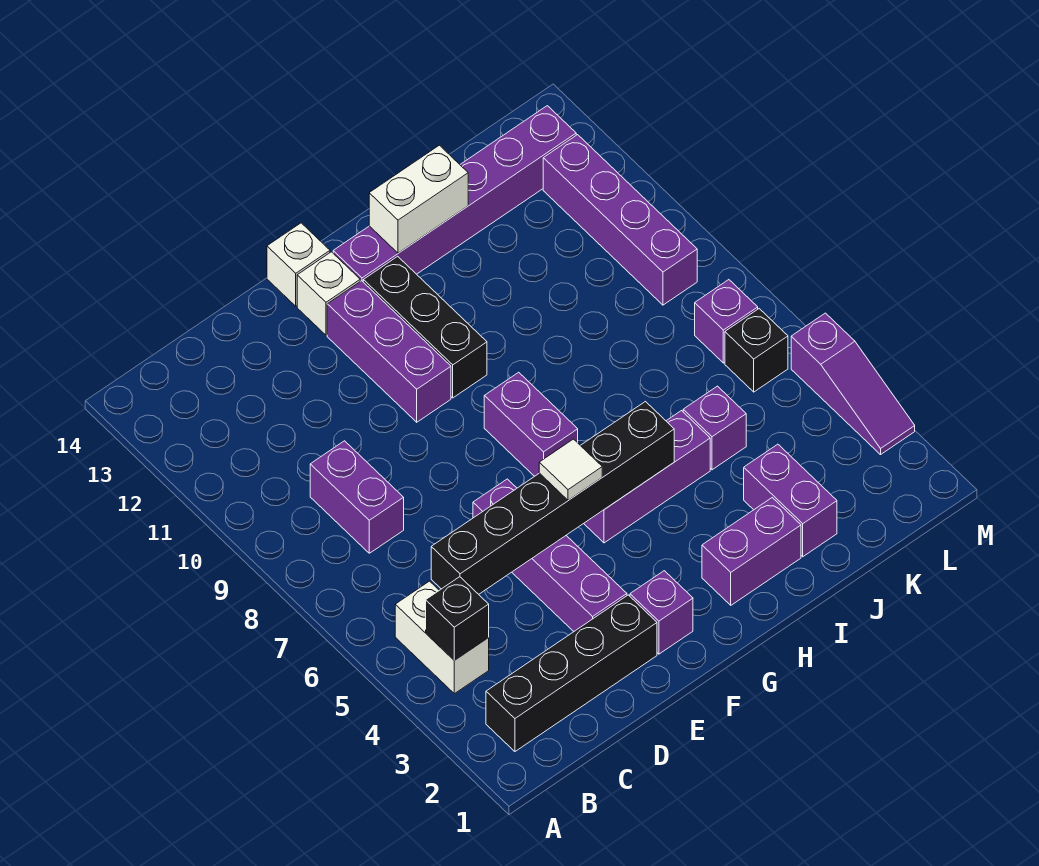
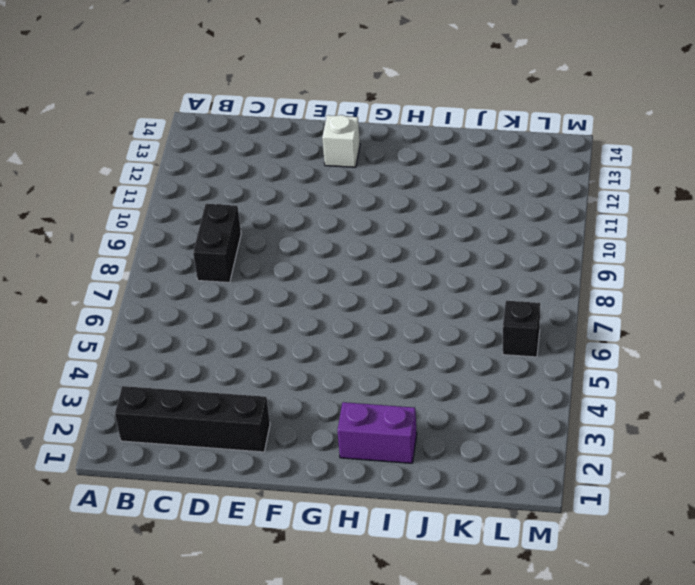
black brick C8:C9 level 1 -> purple brick C8:C9 level 1
none -> white brick B4:B5 level 1
none -> purple brick E3:E6 level 1
none -> purple brick F2 level 1

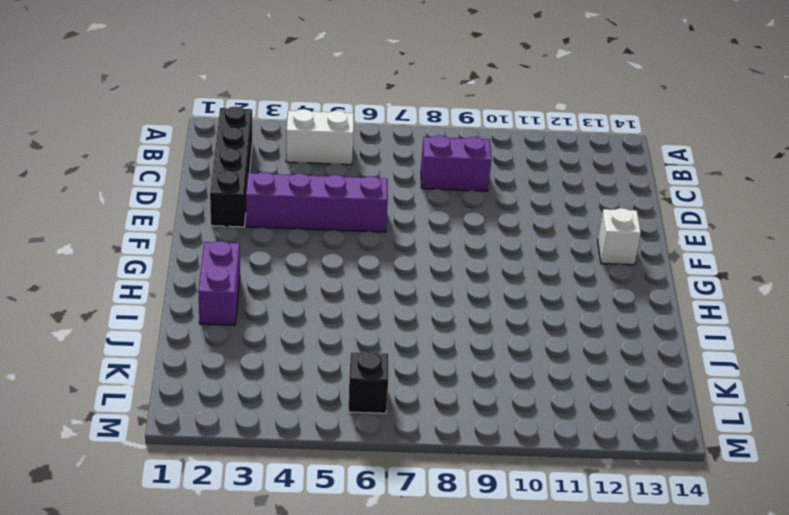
none -> purple brick F2 level 1
none -> purple brick F10:F12 level 1
none -> white brick F14 level 1

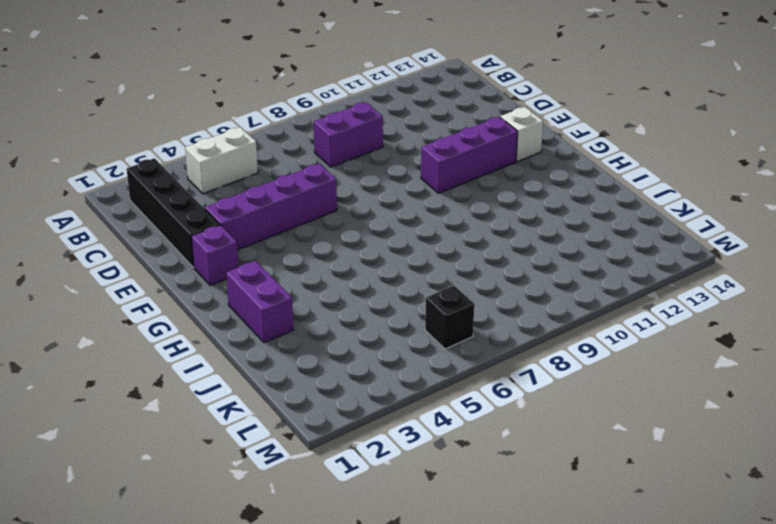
none -> white brick F14 level 1
none -> purple brick G5:I5 level 1
none -> purple brick G7:G8 level 1

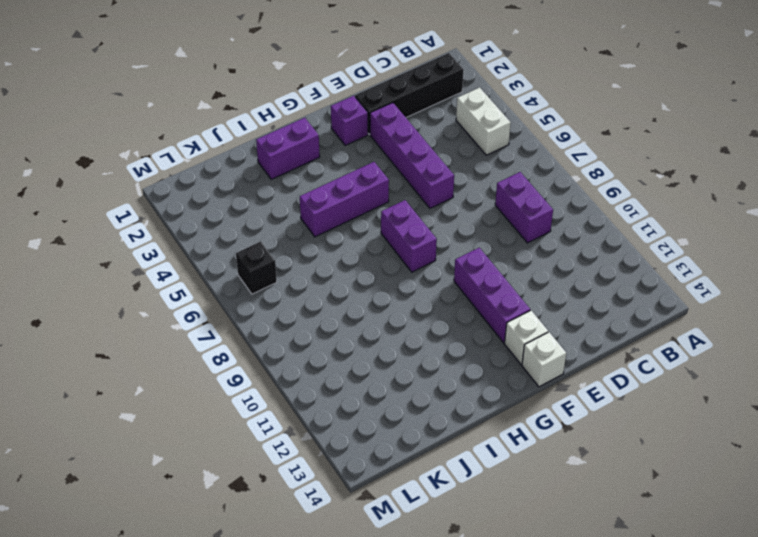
none -> black brick G10:G12 level 1
none -> purple brick G13:L13 level 1
none -> purple brick J2:J3 level 1

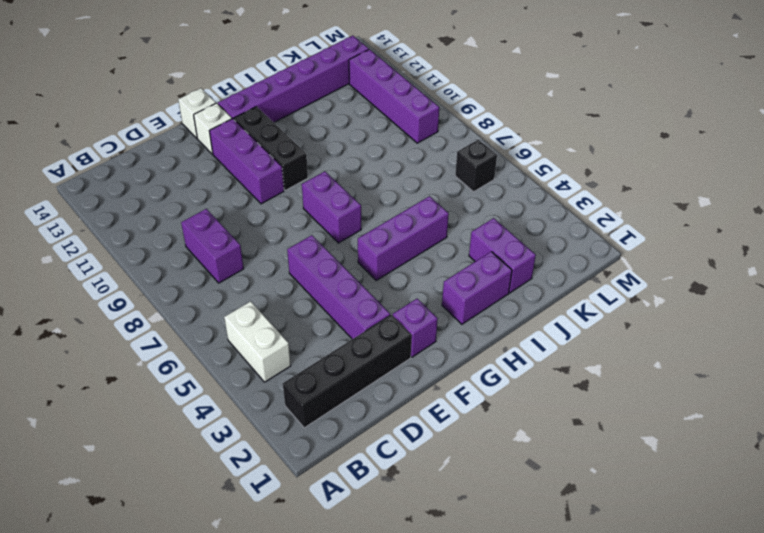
none -> purple brick J5 level 1
none -> purple brick L7 level 1
none -> purple slope M3:M5 level 1 top 5

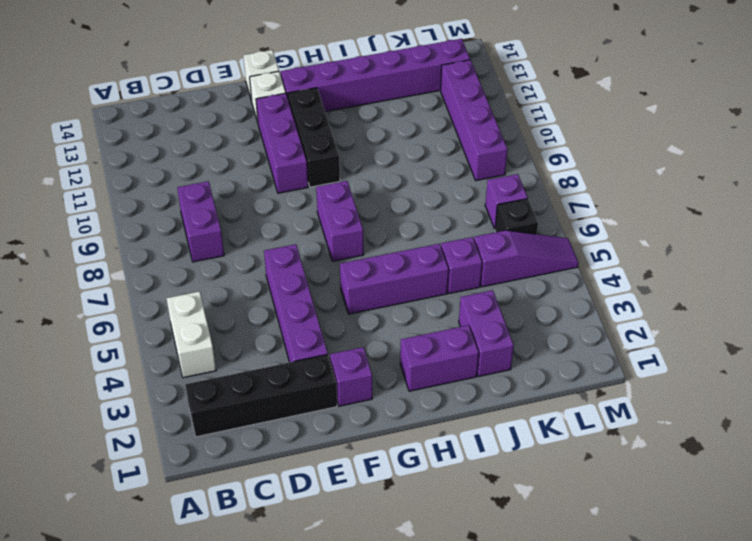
purple slope K5:M5 level 1 top K -> purple slope M3:M5 level 1 top 5
none -> black brick B4 level 2
none -> black brick C5:H5 level 2
none -> white brick H13:I13 level 2

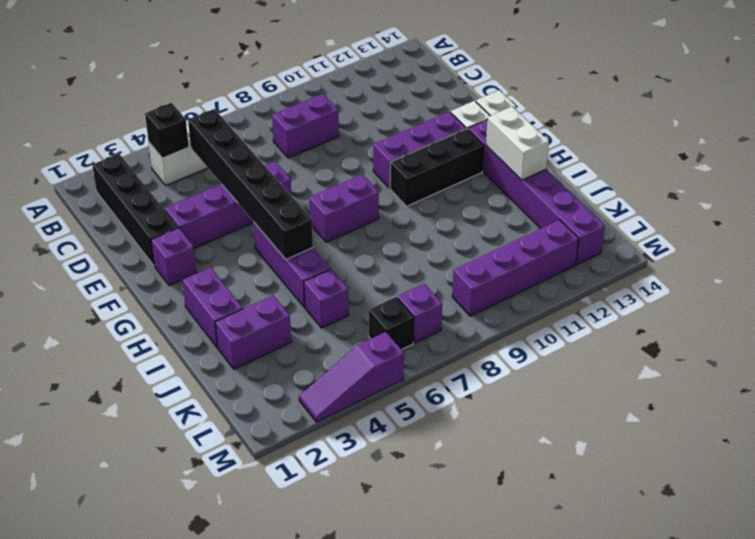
none -> white tile F5 level 3

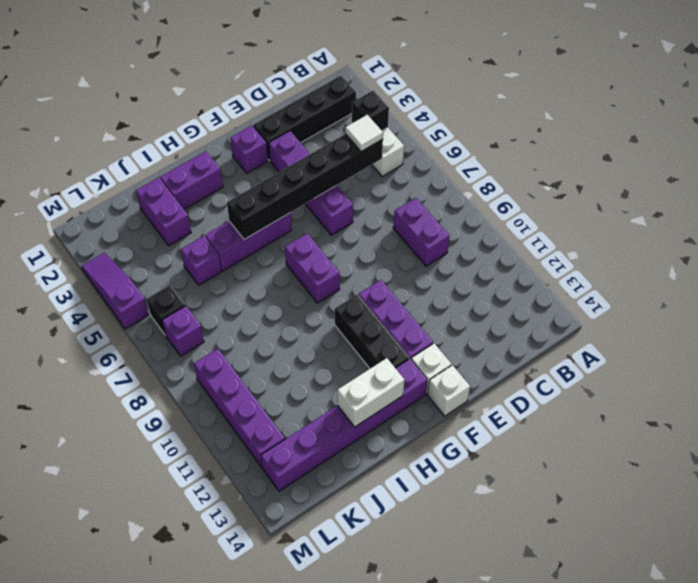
white tile C5 level 3 -> white tile F5 level 3

